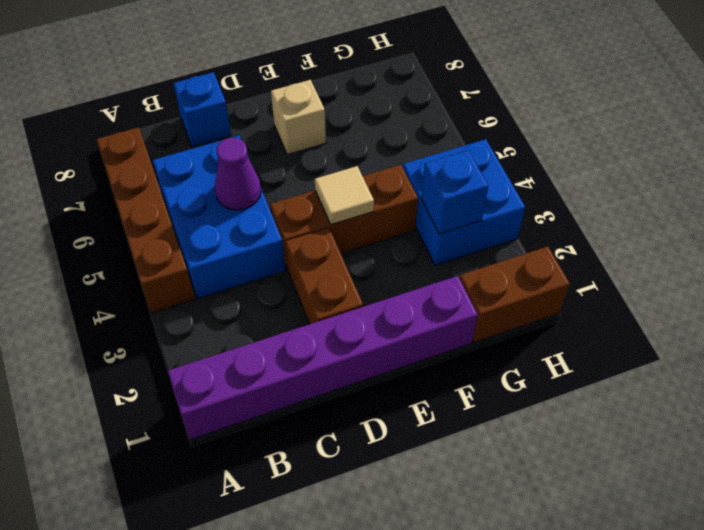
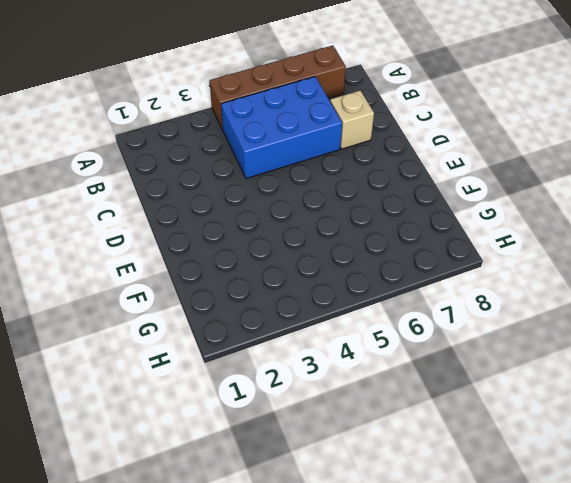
tan brick C7 level 1 -> tan brick E7 level 1
none -> purple brick A1:F1 level 1
none -> blue brick C8 level 1
none -> brown brick D2:D3 level 1

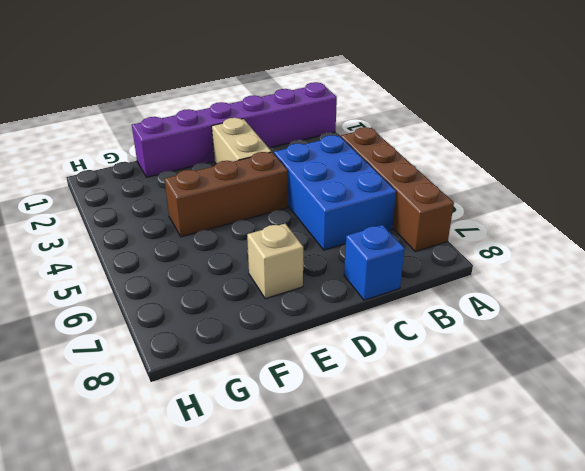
tan brick D2:D3 level 1 -> brown brick D2:D3 level 1
none -> brown brick G1:H1 level 1
none -> blue brick G3:H4 level 1
none -> purple cone C5 level 2

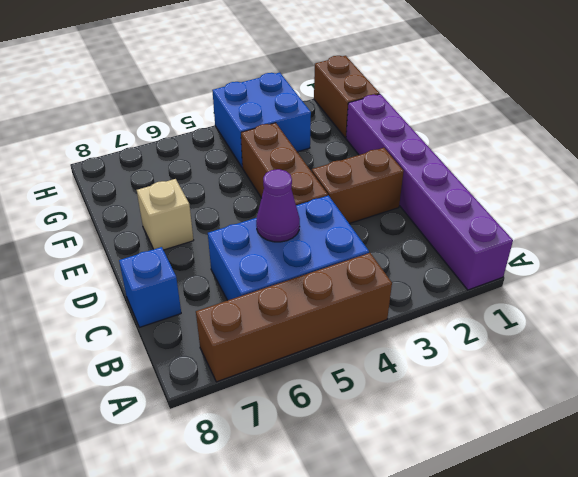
none -> tan tile E4 level 2
none -> blue brick G3 level 2

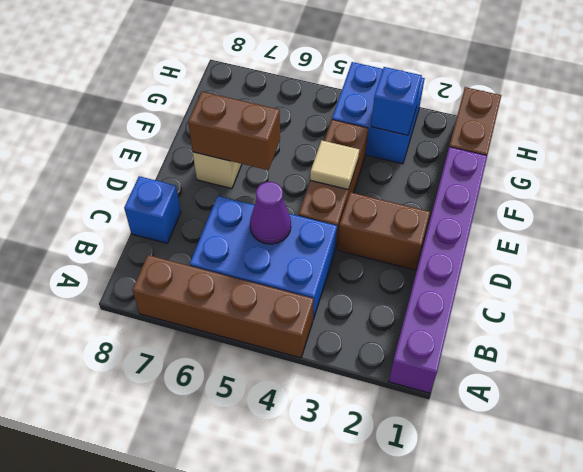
brown brick E6:E7 level 2 -> none

